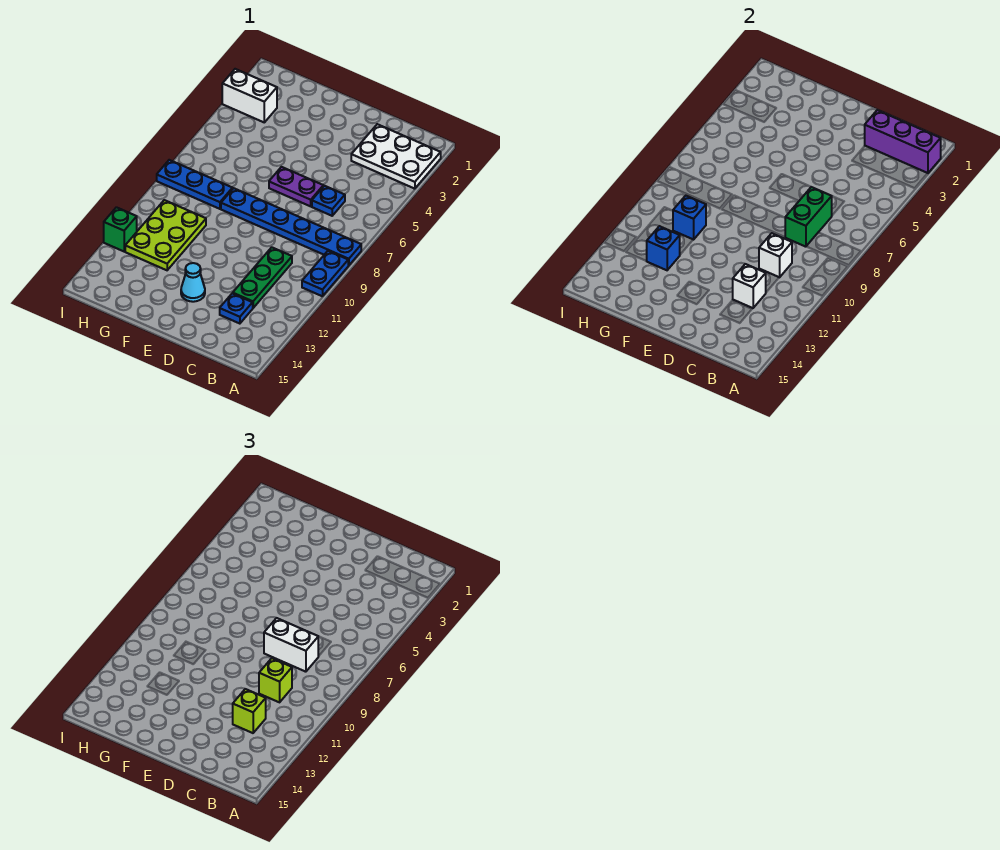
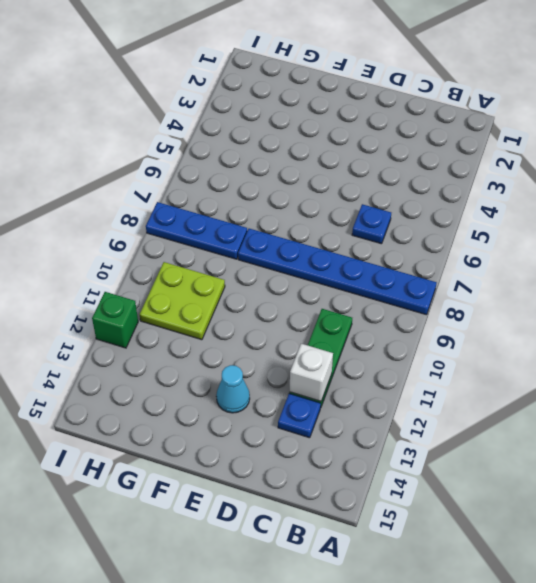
lime plate G10:H11 level 1 -> lime plate G10:H12 level 1
none -> white plate A2:C3 level 1
none -> blue plate A9:A10 level 1
none -> purple plate D6:E6 level 1

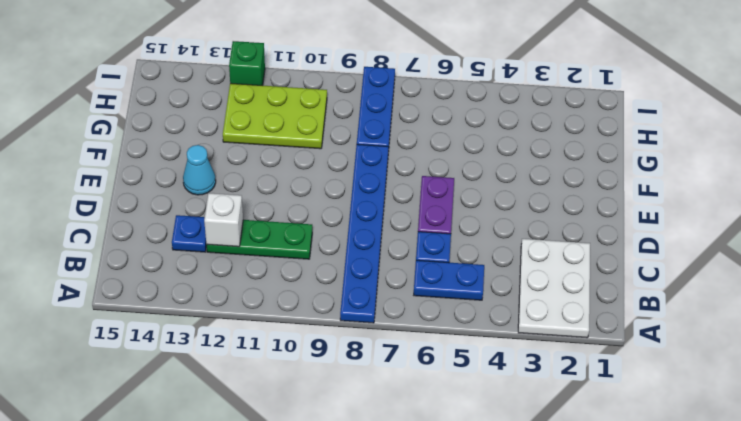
blue plate B5:B6 level 1 -> blue plate A9:A10 level 1
none -> white brick H3:I3 level 1
none -> purple brick A2:C2 level 2
none -> green brick C7:C8 level 2

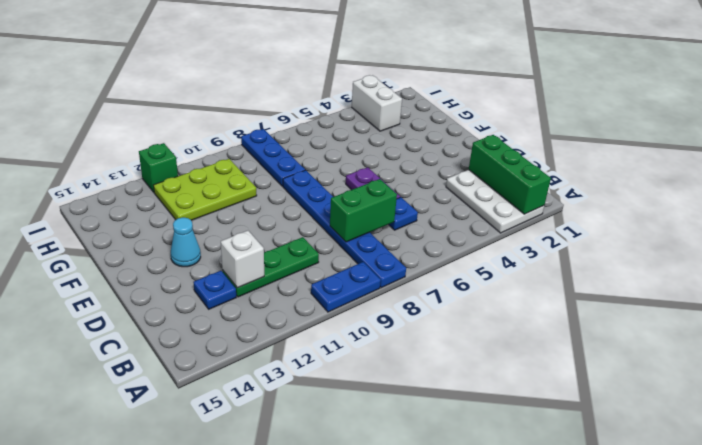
green brick A2:C2 level 2 -> purple brick A2:C2 level 2
none -> white brick C10 level 2
none -> blue brick G10 level 2
none -> blue brick G12 level 2

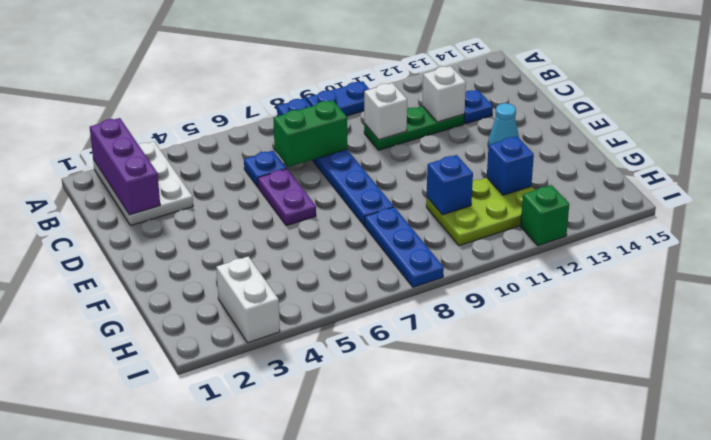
none -> white brick C8:D8 level 3
none -> lime brick C10 level 3
none -> lime brick C12 level 3

